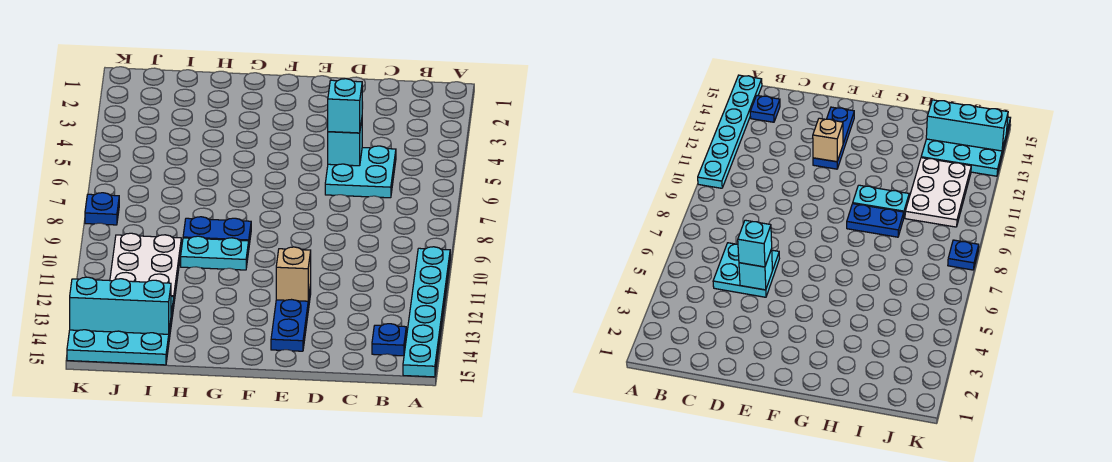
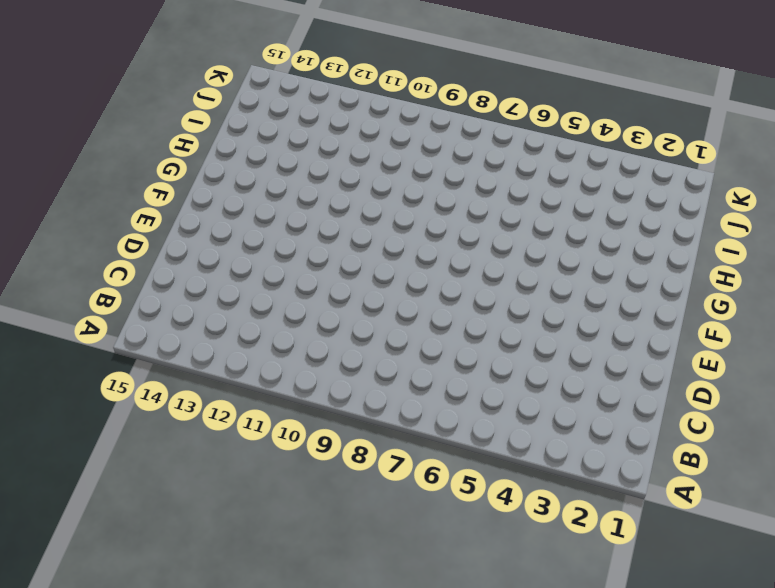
none -> cyan plate A10:A15 level 1
none -> blue plate B14 level 1
none -> cyan plate C5:D6 level 1

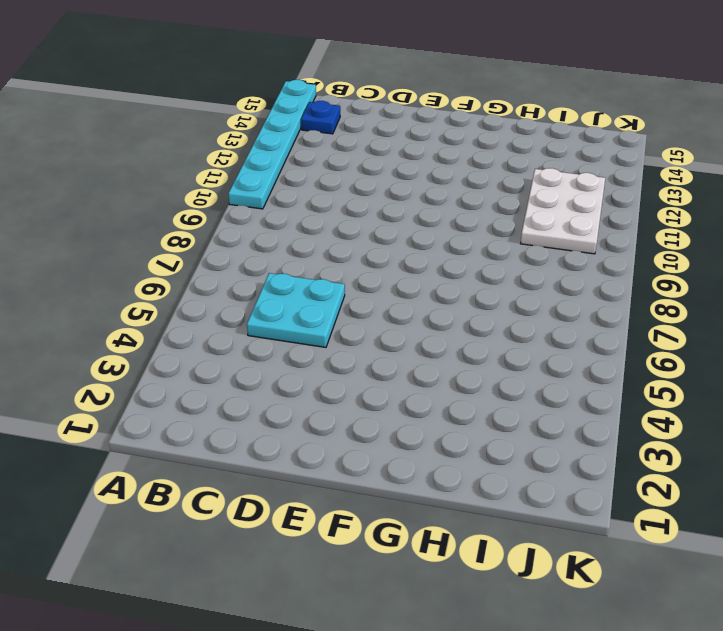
none -> blue plate E12:E14 level 1
none -> blue plate G9:H9 level 1
none -> cyan plate G10:H10 level 1

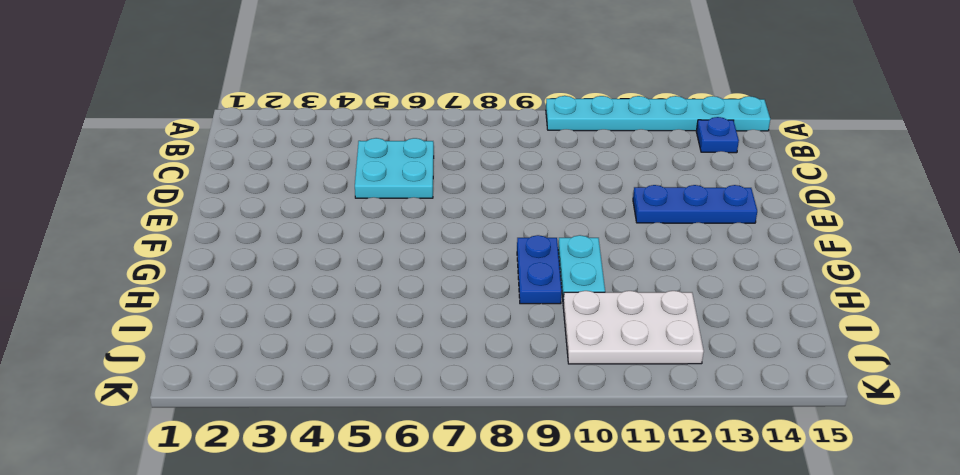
none -> cyan plate I13:K15 level 1
none -> blue plate K8 level 1
none -> cyan brick D5 level 2

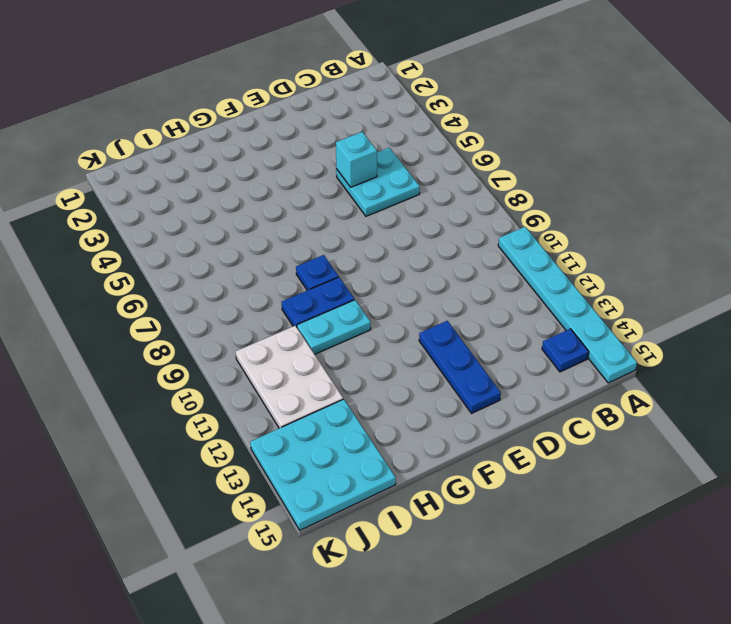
blue plate G8 level 1 -> blue plate K8 level 1
none -> tan brick E12 level 2
none -> cyan brick I14:K14 level 2
none -> cyan brick D5 level 3

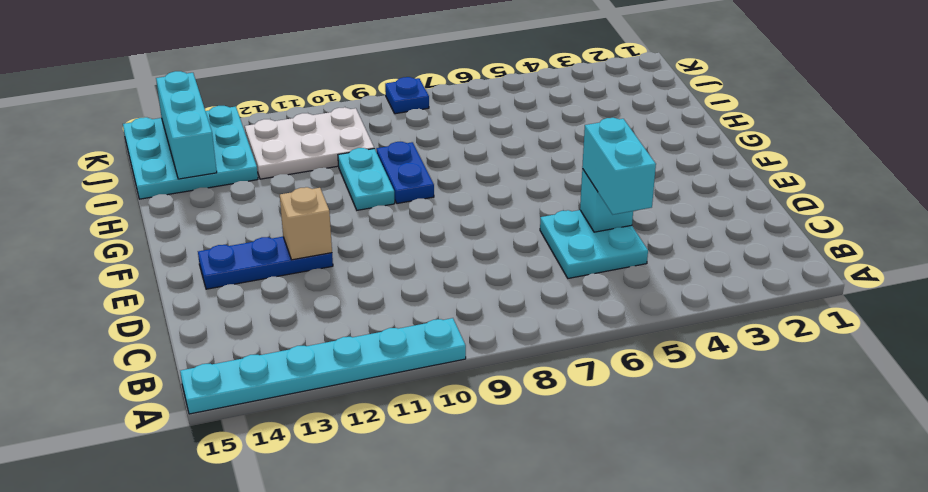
cyan brick C5:D5 level 3 -> cyan brick D5 level 3
none -> blue plate B14 level 1

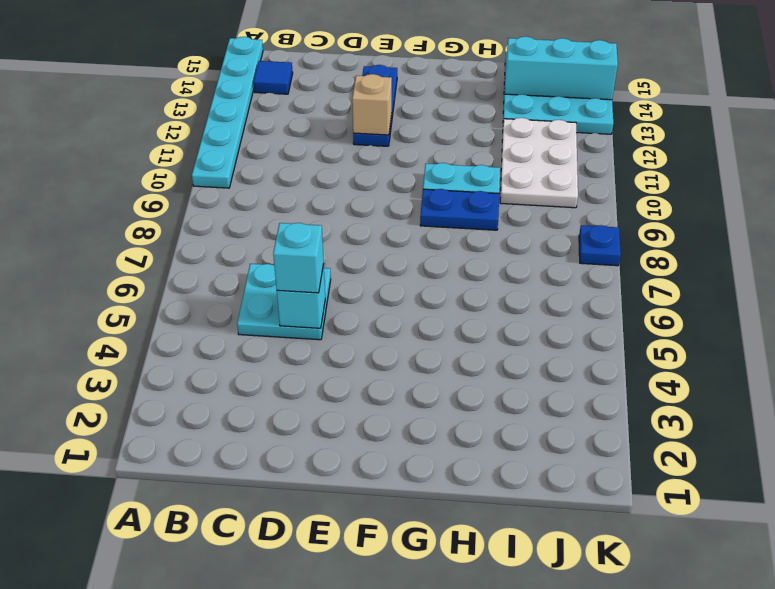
blue tile B14 level 1 -> blue plate B14 level 1

